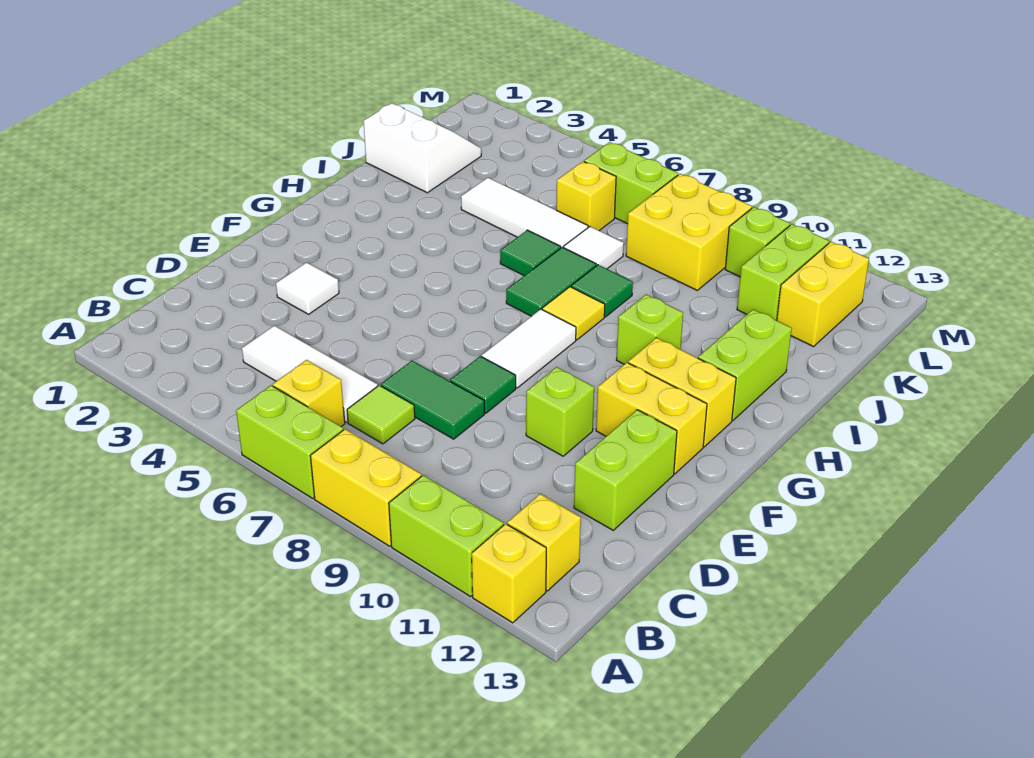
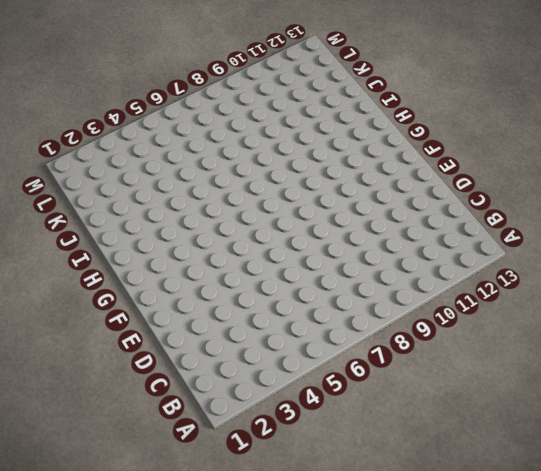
none -> lime brick A6:A7 level 1
none -> yellow brick A8:A9 level 1
none -> lime brick A10:A11 level 1
none -> yellow brick A12 level 1

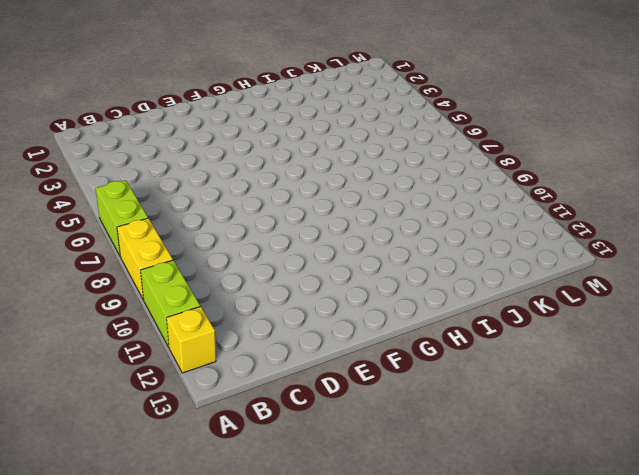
none -> yellow brick B6 level 1
none -> yellow brick B12 level 1
none -> white tile C4:C6 level 1
none -> lime tile C7 level 1

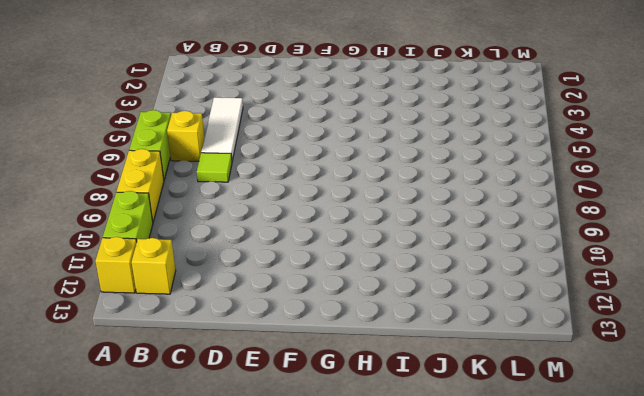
none -> green tile D7:D8 level 1
none -> lime brick D12:E12 level 1
none -> white tile E3 level 1
none -> green tile E8 level 1

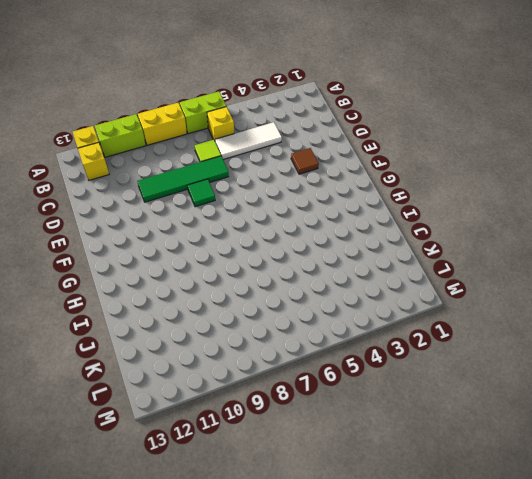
green tile D7:D10 level 1 -> green tile D7:D8 level 1
brown tile E3 level 1 -> white tile E3 level 1
none -> lime brick D12:E12 level 1
none -> lime brick E10 level 1
none -> white tile F8:G8 level 1
none -> yellow brick F11:F12 level 1

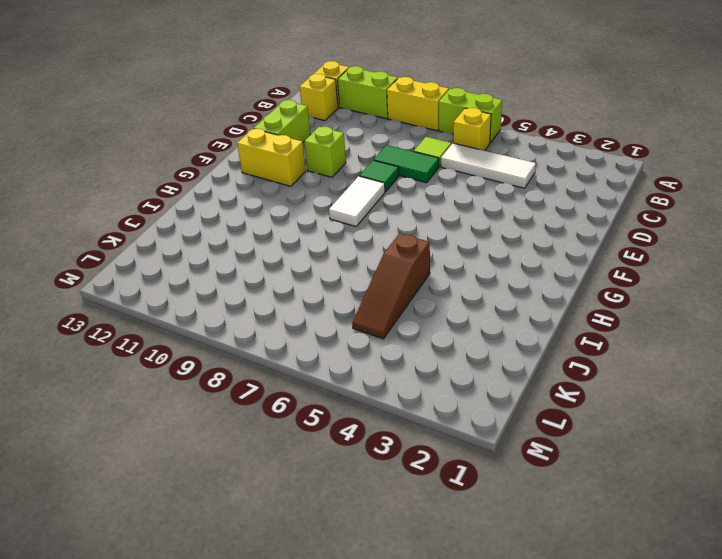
brown slope I5:K5 level 1 top I -> white tile J4:J6 level 1
none -> white tile E3 level 1
none -> yellow brick G11:G12 level 1
none -> green tile H7:I7 level 1
none -> yellow tile H8 level 1

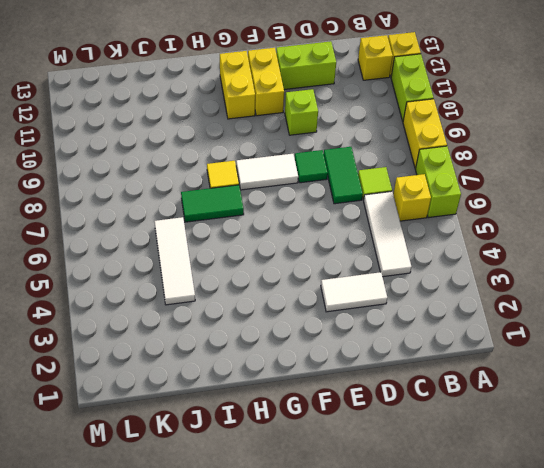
white tile D3:E3 level 1 -> white tile E3 level 1
none -> lime brick H10 level 1
none -> lime brick H12:I12 level 1
none -> green tile I6 level 1
none -> green tile I8 level 1

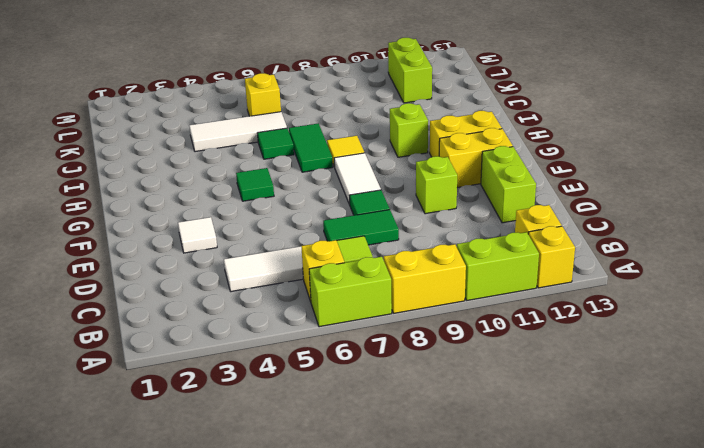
green tile G5 level 1 -> green tile I8 level 1
none -> lime brick H12:I12 level 1
none -> white slope J1:K2 level 1 top J
none -> white tile J7 level 1
none -> yellow brick K8:L9 level 1

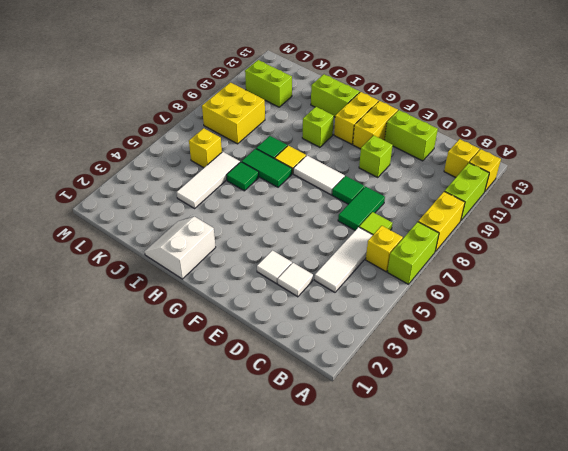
white tile D3 level 1 -> white tile J7 level 1
white slope H1:I2 level 1 top H -> white slope J1:K2 level 1 top J
none -> yellow brick K12:L12 level 1
none -> lime brick L6:L7 level 1
none -> lime brick L10 level 1

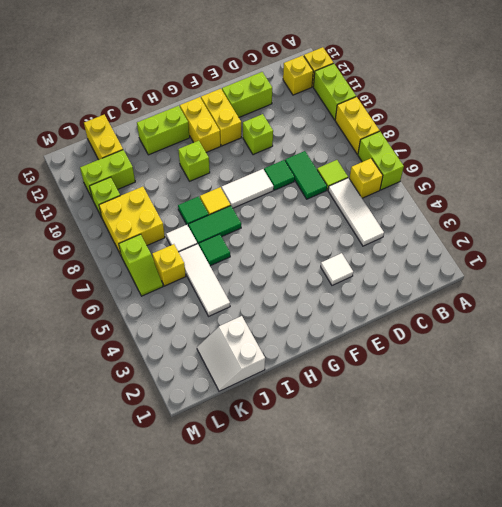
yellow brick K12:K13 level 1 -> yellow brick K12:L12 level 1
lime slope L6:L7 level 1 top 7 -> lime brick L6:L7 level 1

